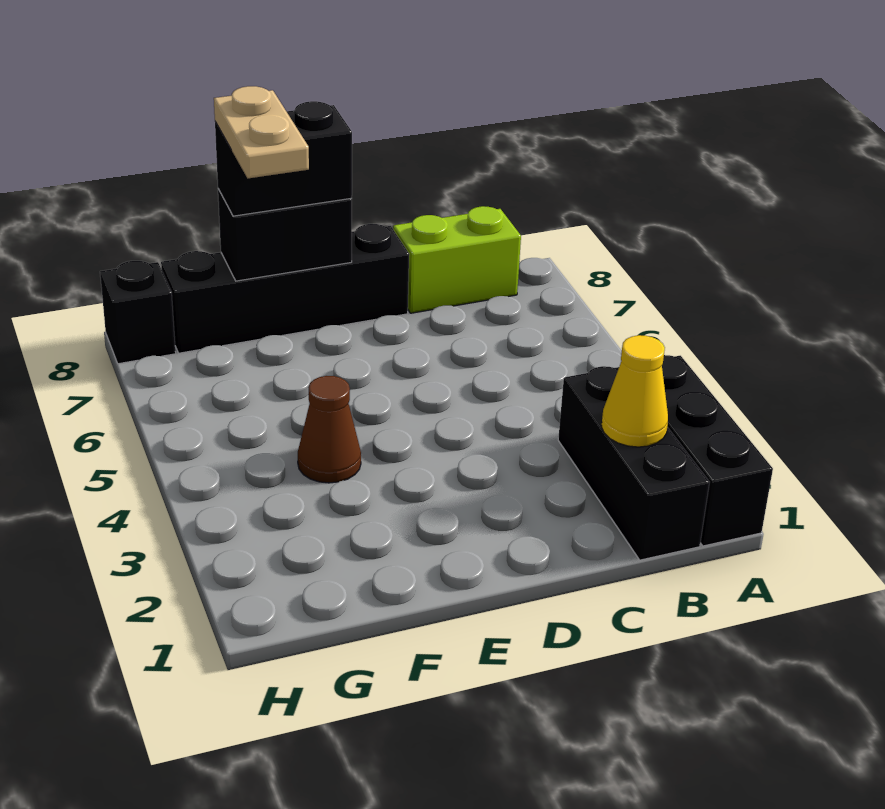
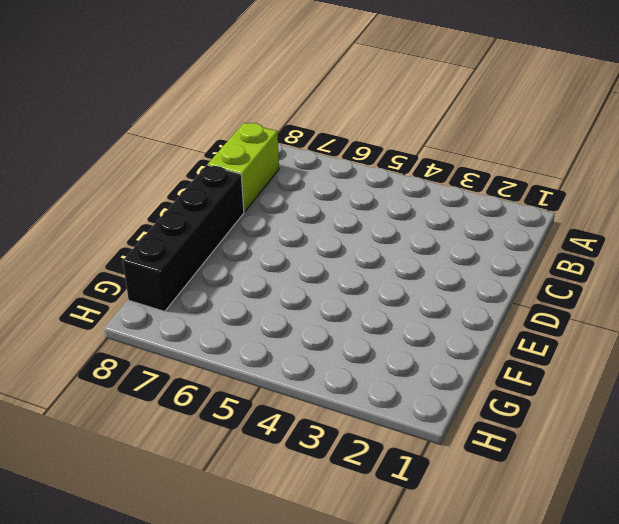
none -> black brick A1:A3 level 1
none -> black brick B1:B3 level 1

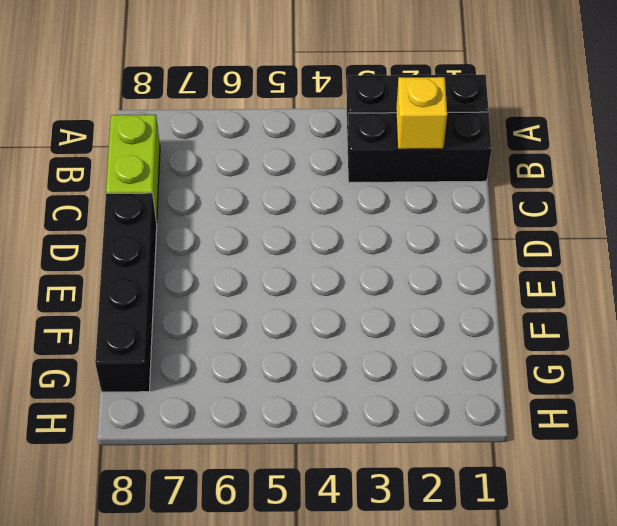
yellow brick B2 level 2 -> yellow cone B2 level 2
none -> brown cone F4 level 1
none -> black brick H8 level 1

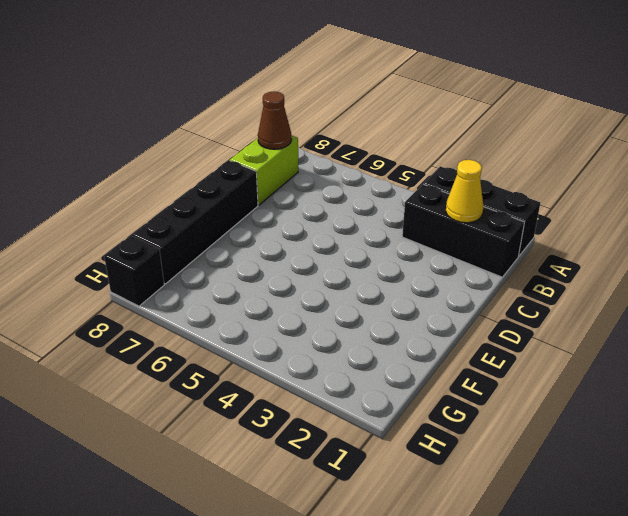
brown cone B8 level 2 -> brown cone F4 level 1
none -> black brick E8:F8 level 2
none -> black brick E8:F8 level 3

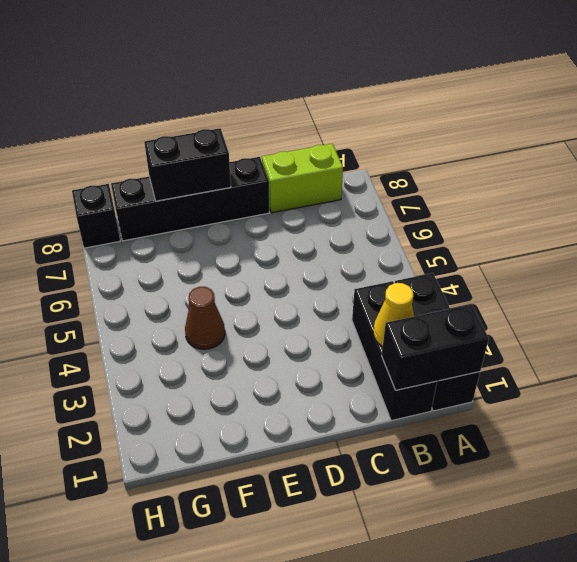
black brick A1:B1 level 2 -> black brick E8:F8 level 3
none -> tan plate F7:F8 level 4

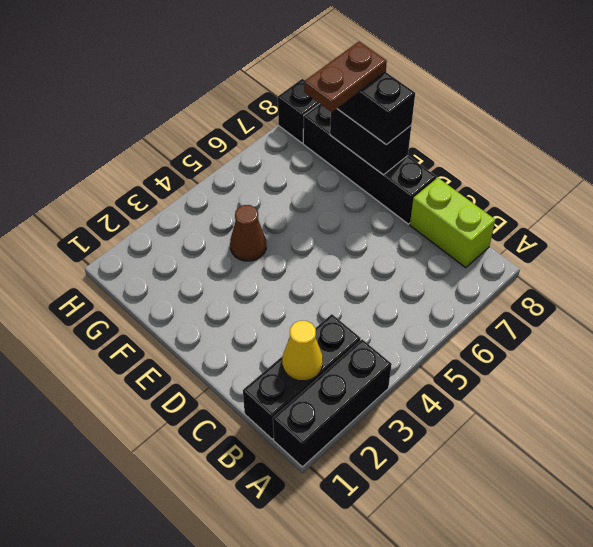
brown plate F7:F8 level 4 -> tan plate F7:F8 level 4

